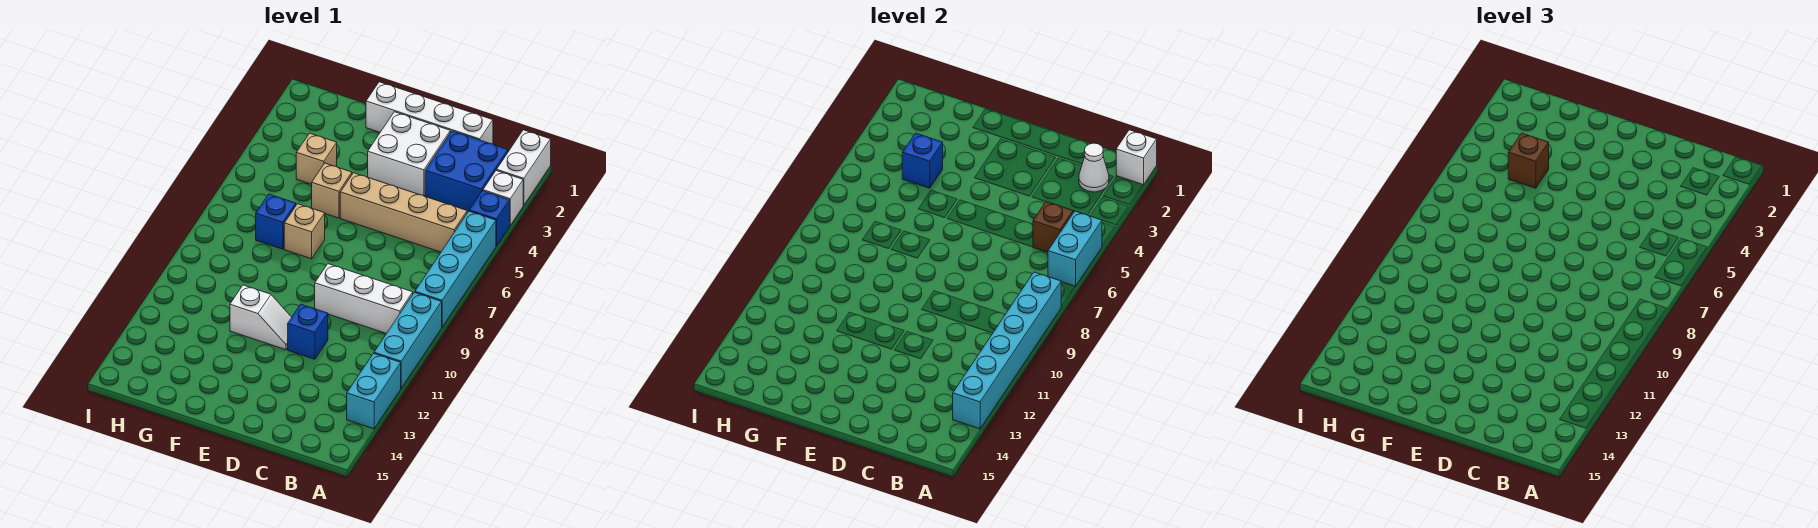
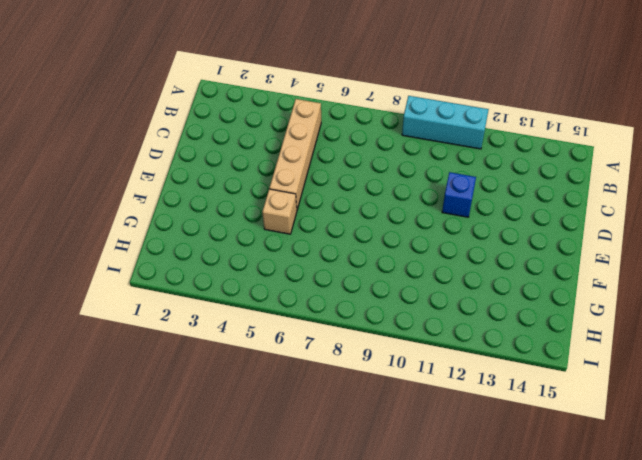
none -> white brick A1:A2 level 1
none -> white brick A3 level 1
none -> blue brick A4 level 1

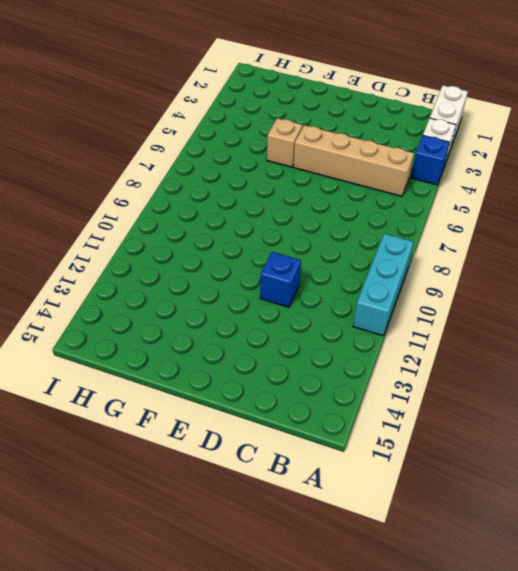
none -> cyan brick A5:A8 level 1
none -> cyan brick A12:A13 level 1
none -> blue brick B2:C3 level 1

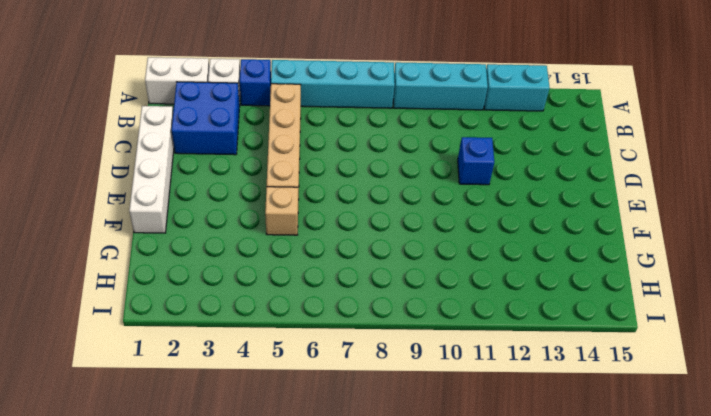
none -> white brick B9:D9 level 1
none -> white brick D2:E3 level 1
none -> white slope E11:F11 level 1 top F

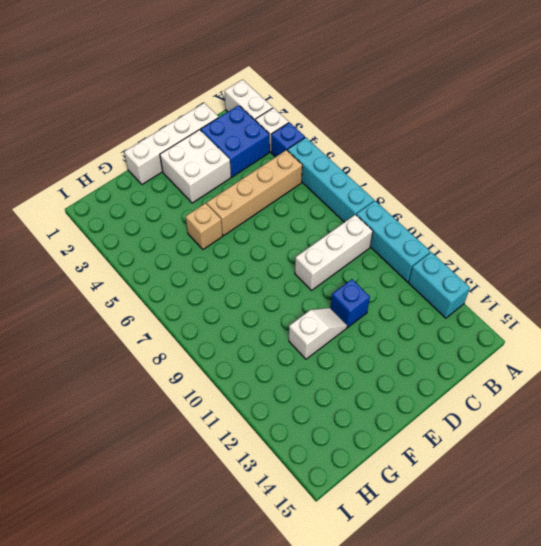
none -> tan brick F7 level 1
none -> tan brick G4 level 1
none -> blue brick G7 level 1

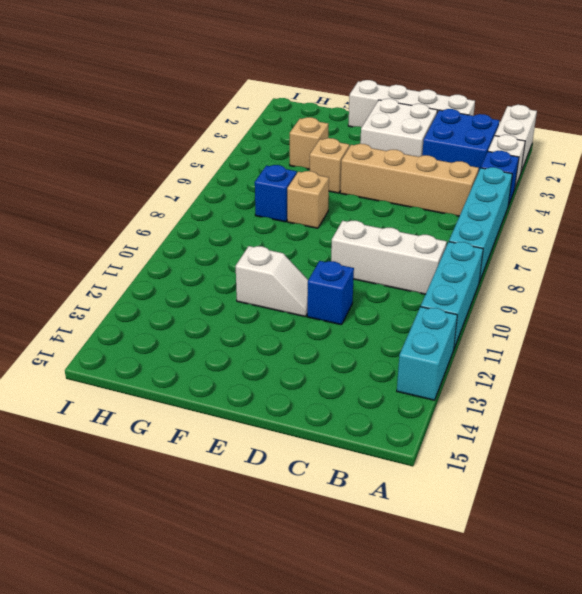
none -> white brick A1 level 2
none -> cyan brick A5:A6 level 2
none -> cyan brick A8:A13 level 2

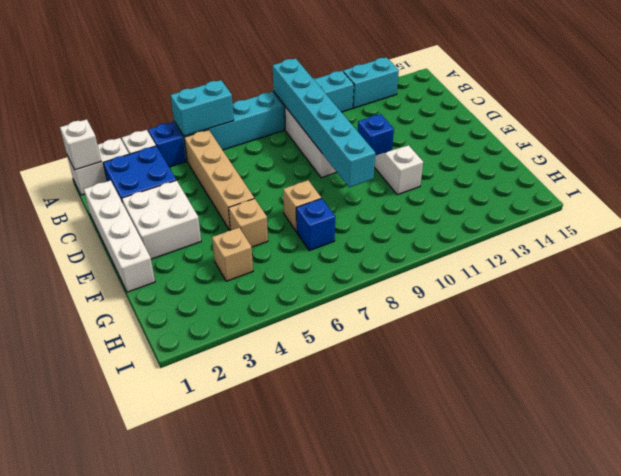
cyan brick A9:F9 level 2 -> cyan brick A8:A13 level 2
none -> white cone B2 level 2
none -> brown brick B5 level 2
none -> blue brick G4 level 2

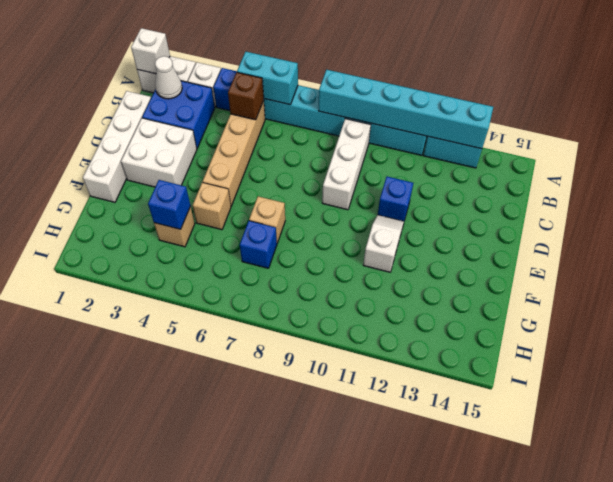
none -> brown brick G4 level 3

